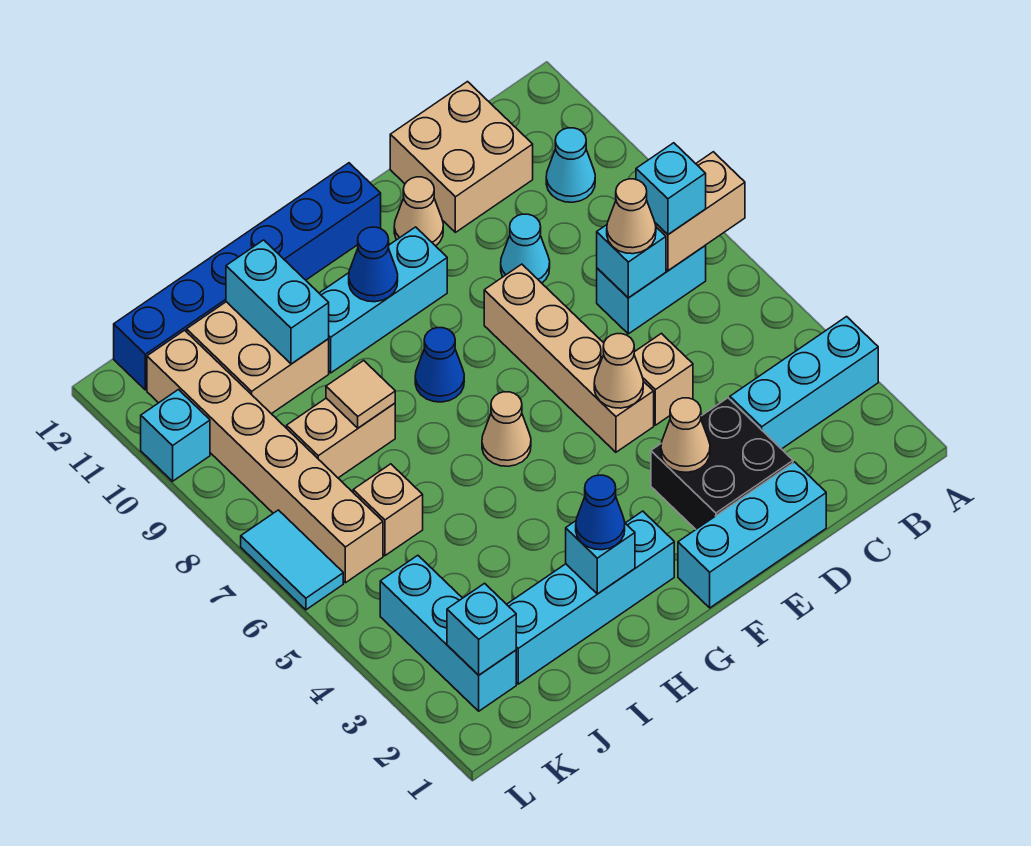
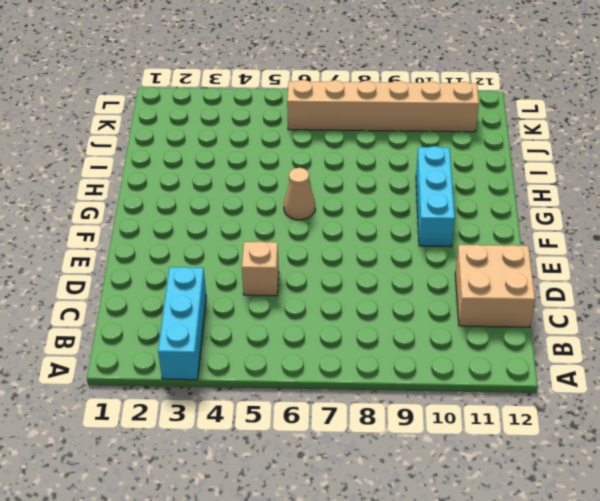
none -> cyan brick B7:C7 level 1
none -> cyan cone B10 level 1
none -> cyan brick D1:F1 level 1
none -> black brick D2:E3 level 1

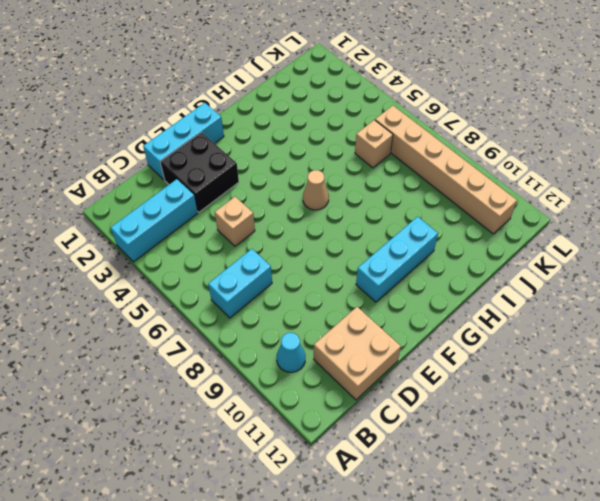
none -> cyan cone D9 level 1
none -> tan brick E5:E8 level 1
none -> tan cone E11 level 1
none -> blue brick F12:K12 level 1

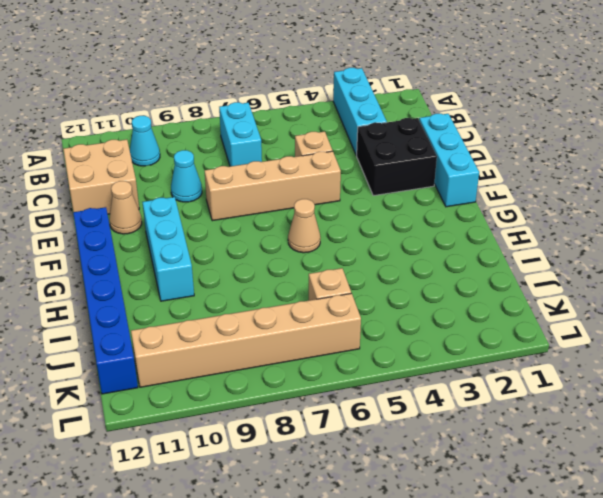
none -> cyan brick G2:J2 level 1
none -> blue cone G8 level 1
none -> tan brick I8:J8 level 1
none -> tan brick I10:J11 level 1

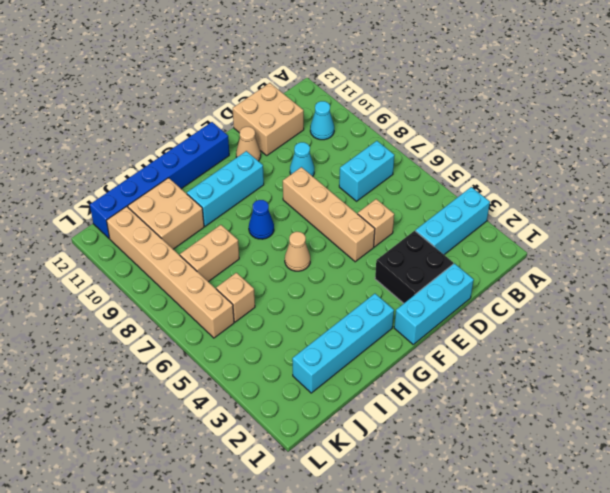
none -> cyan brick K2:K4 level 1
none -> cyan tile L6:L7 level 1
none -> cyan brick L10 level 1
none -> tan brick A7:B7 level 2

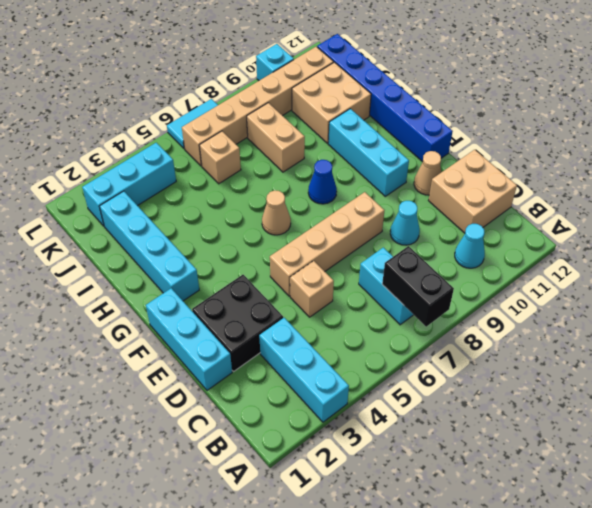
black brick A7:B7 level 2 -> tan brick A7:B7 level 2
none -> cyan brick C7 level 2
none -> tan cone E3 level 2
none -> tan cone E5 level 2
none -> blue cone G10 level 2

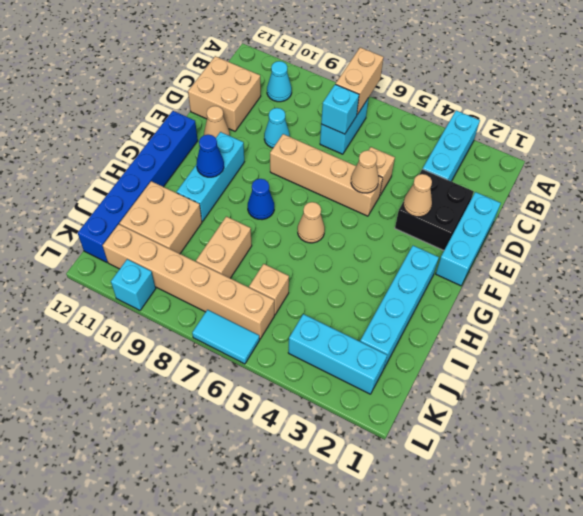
none -> cyan brick H2 level 2
none -> tan tile I8 level 2
none -> cyan brick I10:I11 level 2
none -> cyan brick K2 level 2

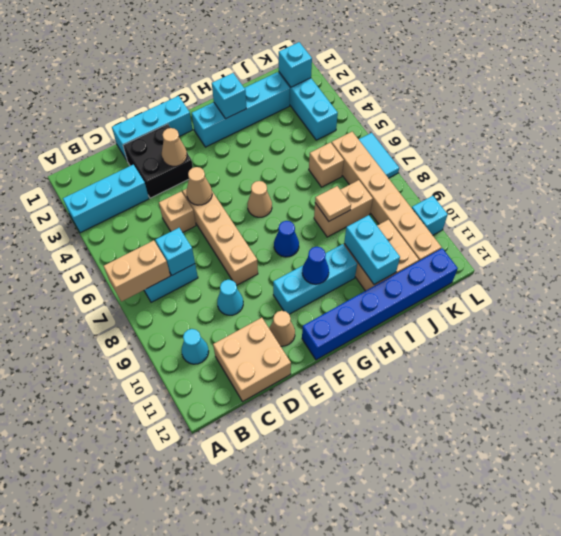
none -> cyan brick B7 level 3
none -> tan cone C7 level 3
none -> blue cone H2 level 3

